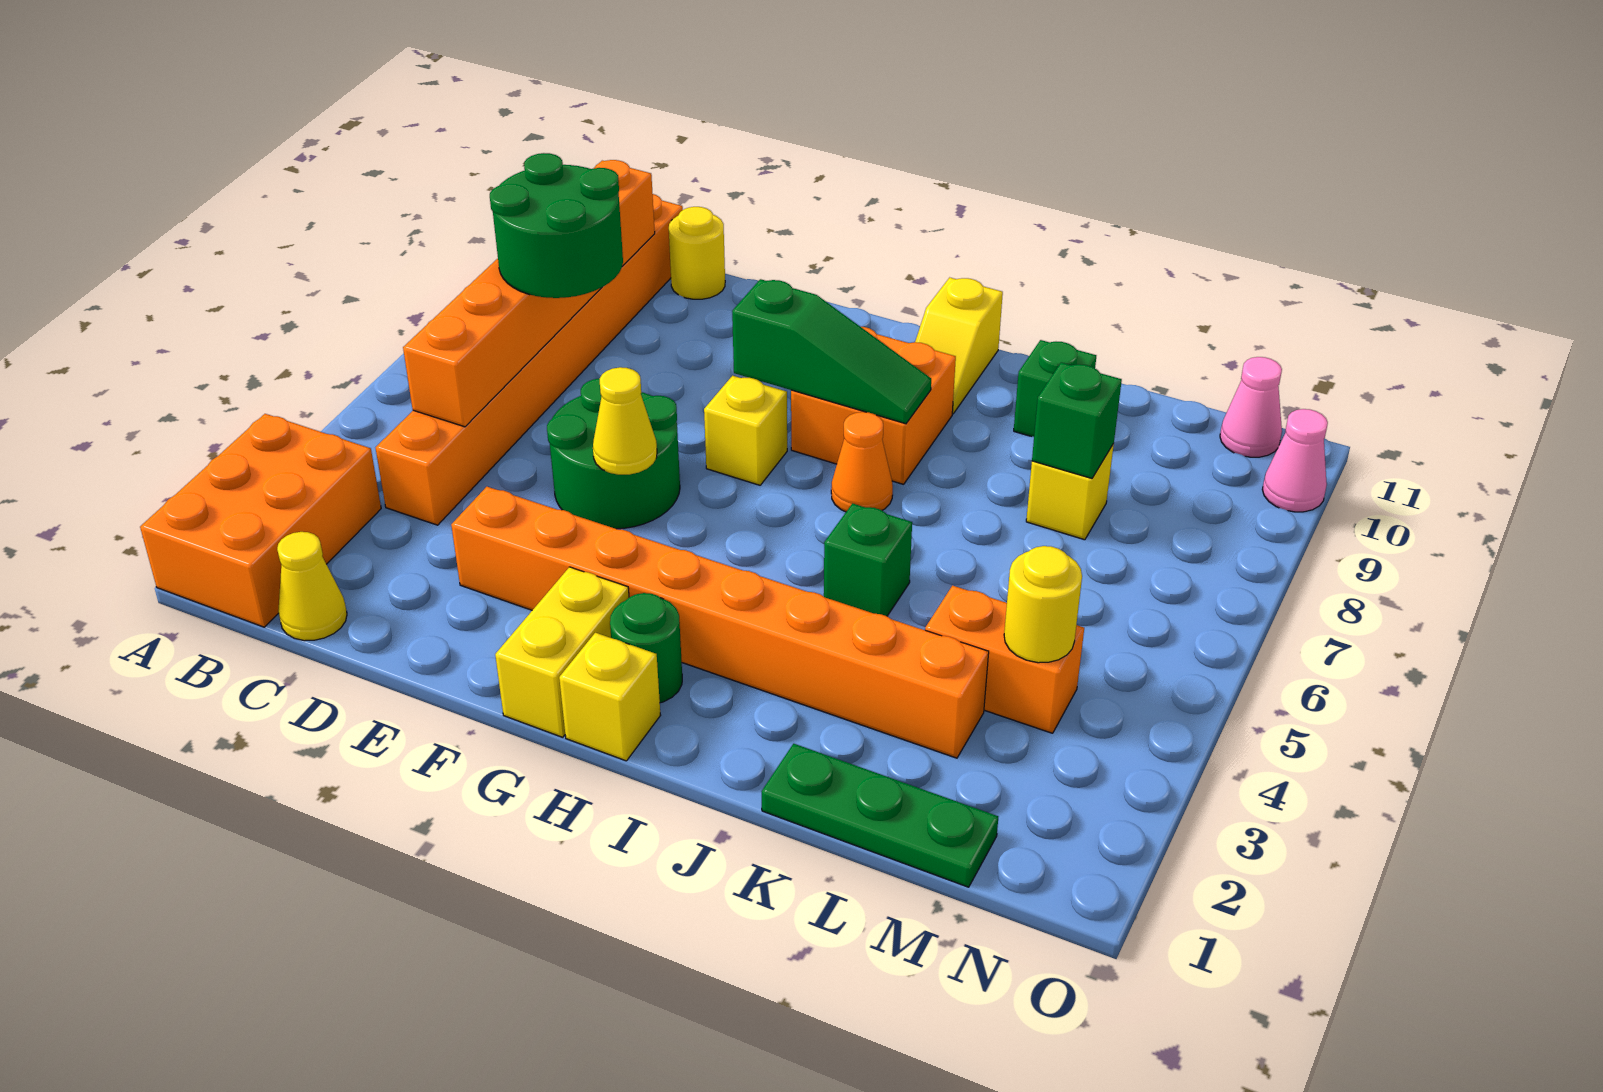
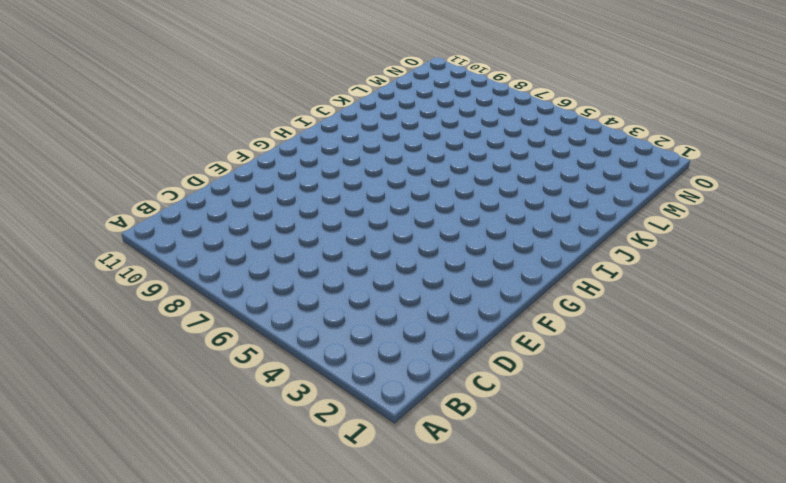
none -> orange brick A1:B3 level 1
none -> yellow cone C1 level 1
none -> orange brick C4:C11 level 1

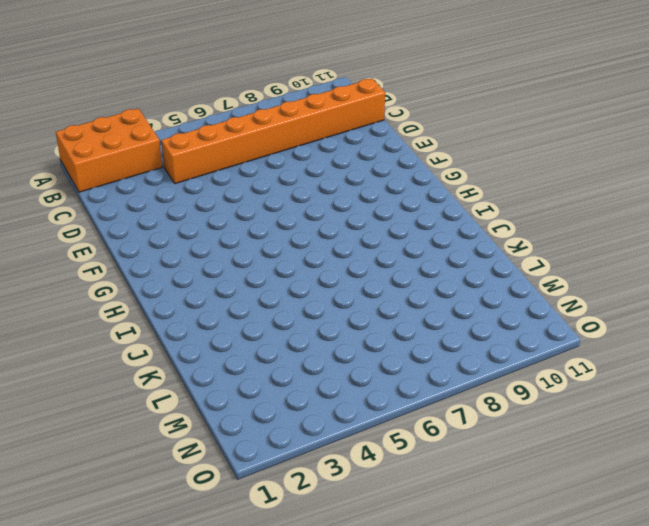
none -> yellow cone C1 level 1
none -> yellow round brick D11 level 1
none -> orange brick E3:L3 level 1

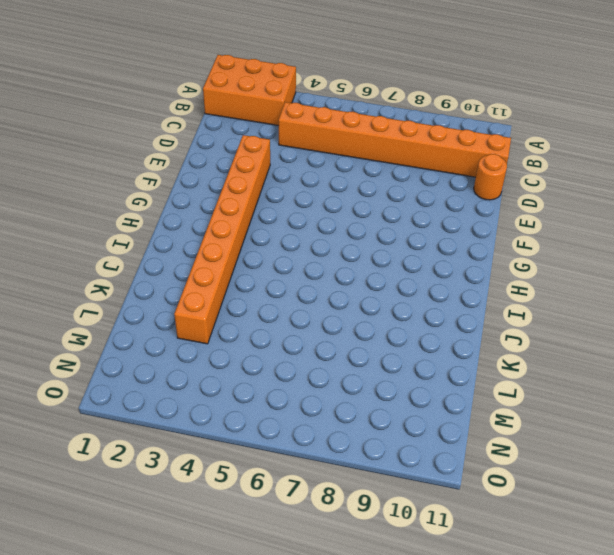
orange round brick D11 level 1 -> yellow round brick D11 level 1
none -> yellow cone C1 level 1
none -> green round brick E5:F6 level 1
none -> yellow brick G1:G2 level 1

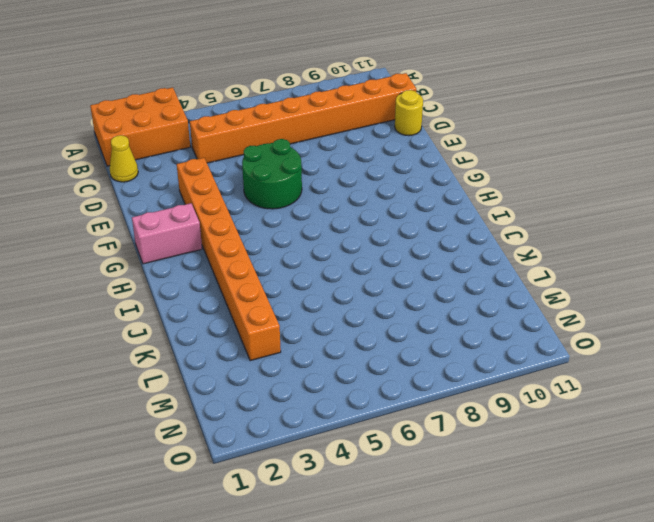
pink brick G1:G2 level 1 -> yellow brick G1:G2 level 1
none -> yellow brick G7 level 1
none -> yellow brick H1 level 1
none -> green round brick H2 level 1

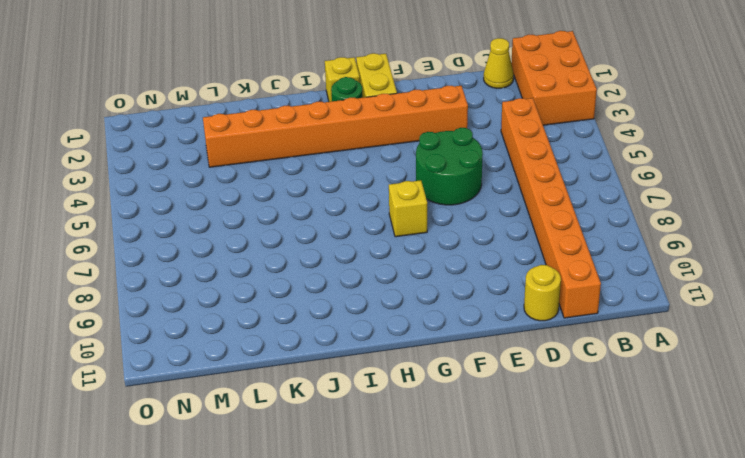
none -> orange brick H8:I9 level 1
none -> orange cone I7 level 1
none -> yellow slope I10:I11 level 1 top 11

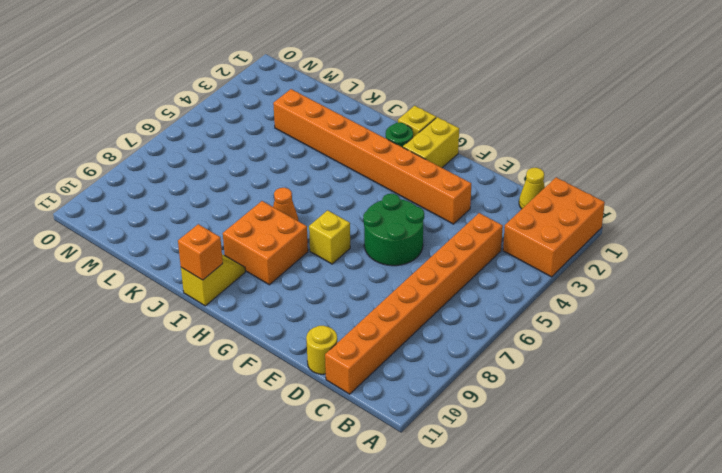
orange brick I11 level 2 -> none
none -> green brick J5 level 1
none -> green plate K1:M1 level 1
none -> green brick K10 level 1

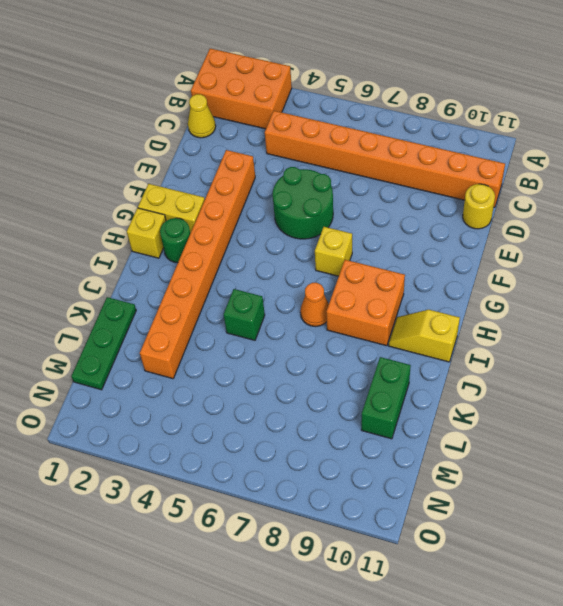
green brick K10:L10 level 1 -> green brick K10 level 1
none -> orange brick L4:M4 level 1
none -> yellow brick L8 level 1
none -> pink cone N11 level 1

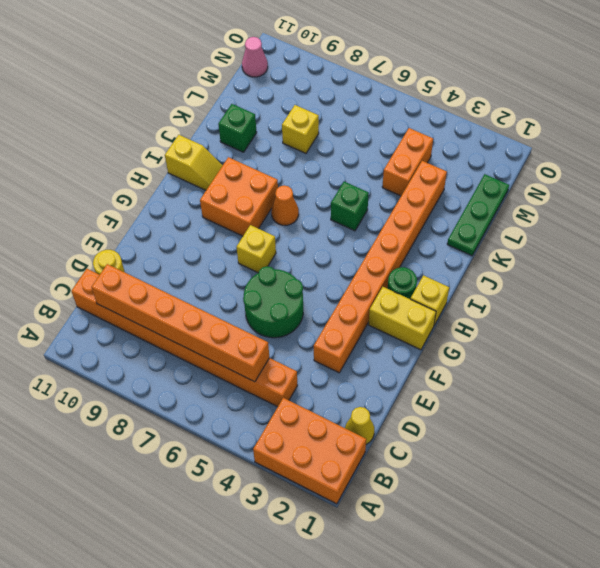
none -> pink cone O10 level 1
none -> yellow cone F5 level 2
none -> green slope G8:I8 level 2 top G

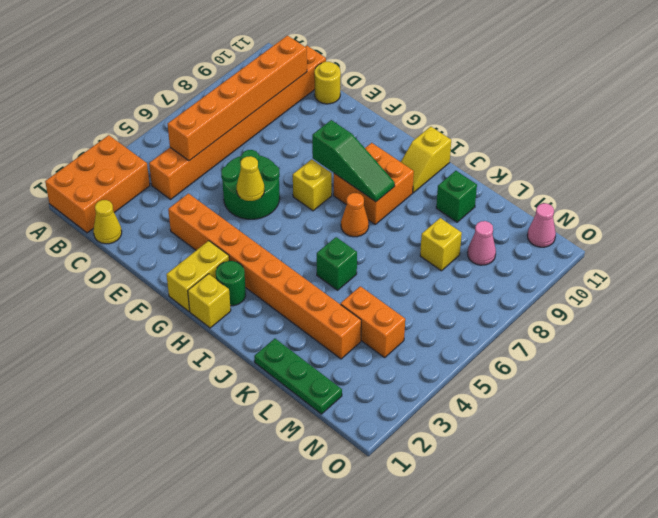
pink cone M9 level 1 -> pink cone O10 level 1
none -> green brick L8 level 2
none -> yellow round brick M4 level 2
none -> green round brick C7:D8 level 3

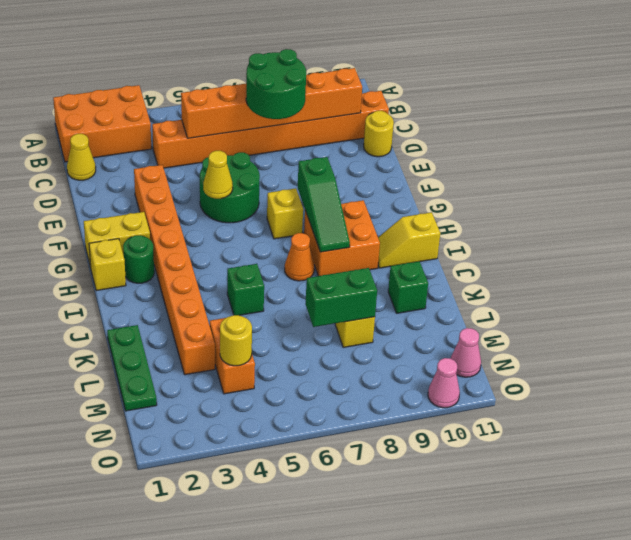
green brick L7:L8 level 2 -> green brick L8 level 2

